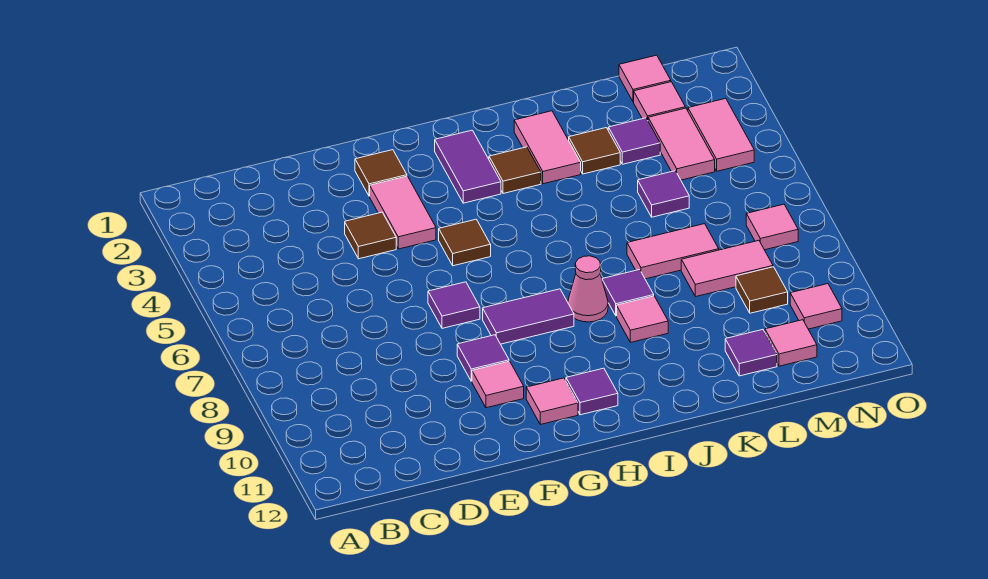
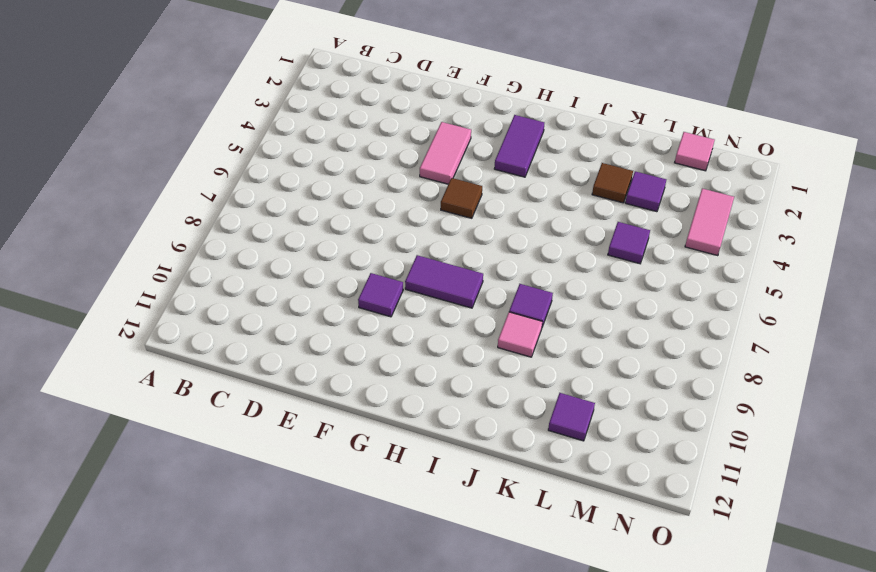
none -> brown tile E4 level 1
none -> brown tile F2 level 1
none -> purple tile F7 level 1
none -> pink tile F10 level 1

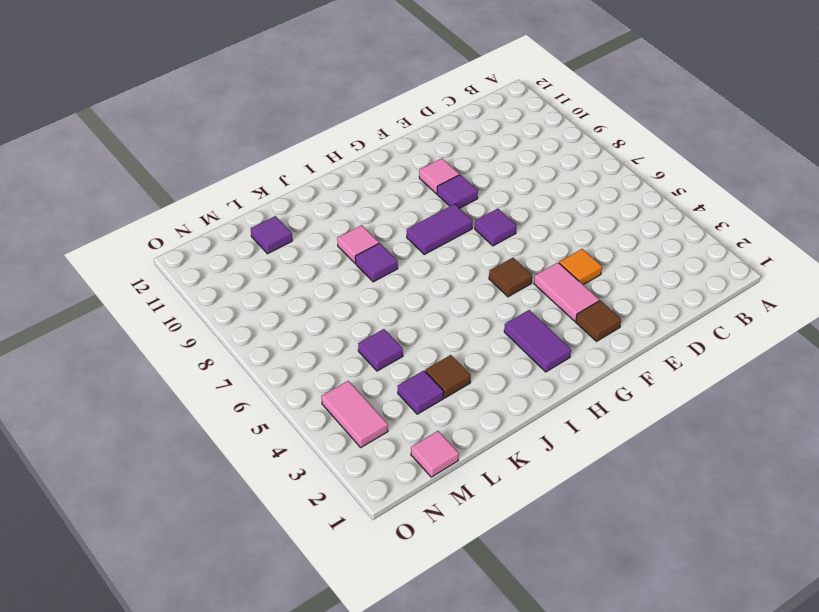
orange tile E4 level 1 -> brown tile E4 level 1
none -> pink tile G11 level 1
none -> purple tile H11 level 1
none -> brown tile I3 level 1
none -> pink cone I8 level 1

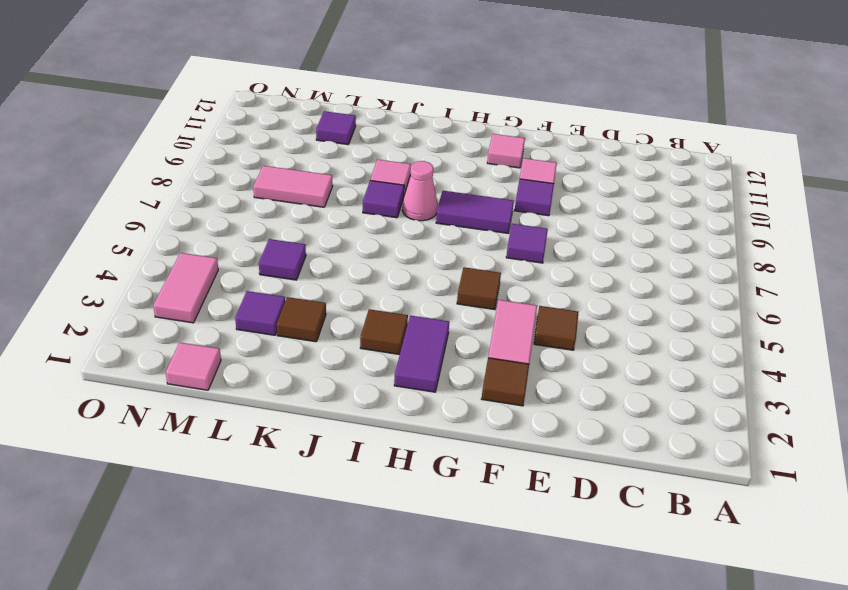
none -> purple tile H11 level 1
none -> pink tile J2:J3 level 1
none -> pink tile K7:L7 level 1
none -> pink tile M2 level 1

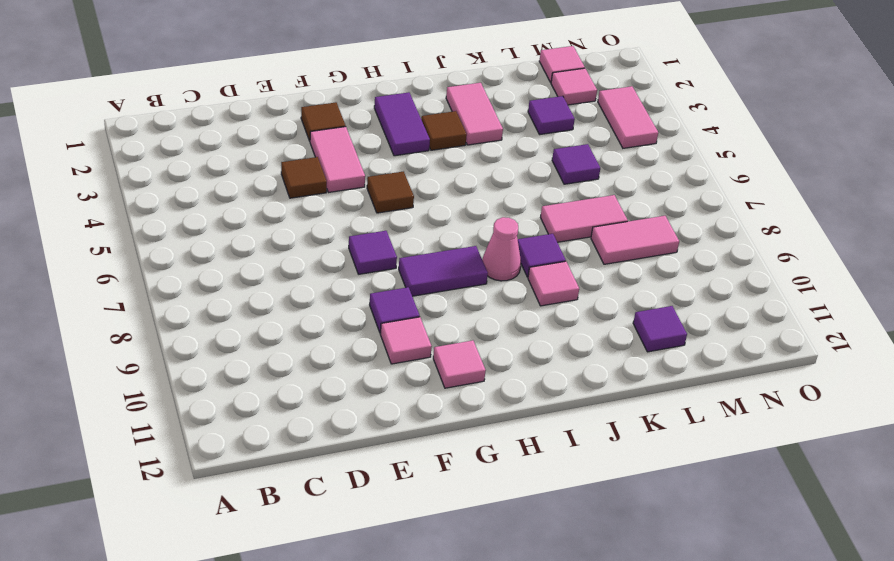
none -> purple tile H11 level 1
none -> brown tile K3 level 1
none -> pink tile M3:M4 level 1
none -> brown tile M9 level 1

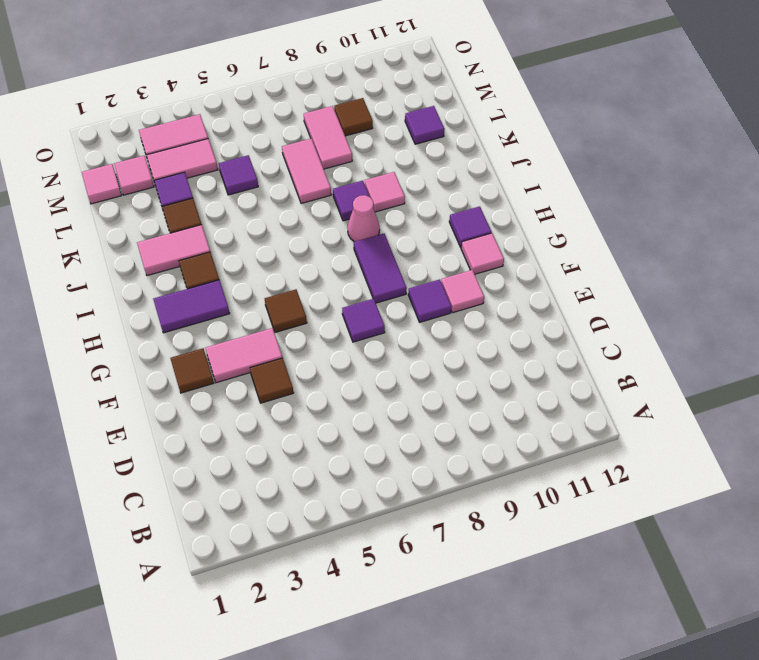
none -> pink tile M11 level 1
none -> pink tile N7 level 1
none -> pink tile N10 level 1

